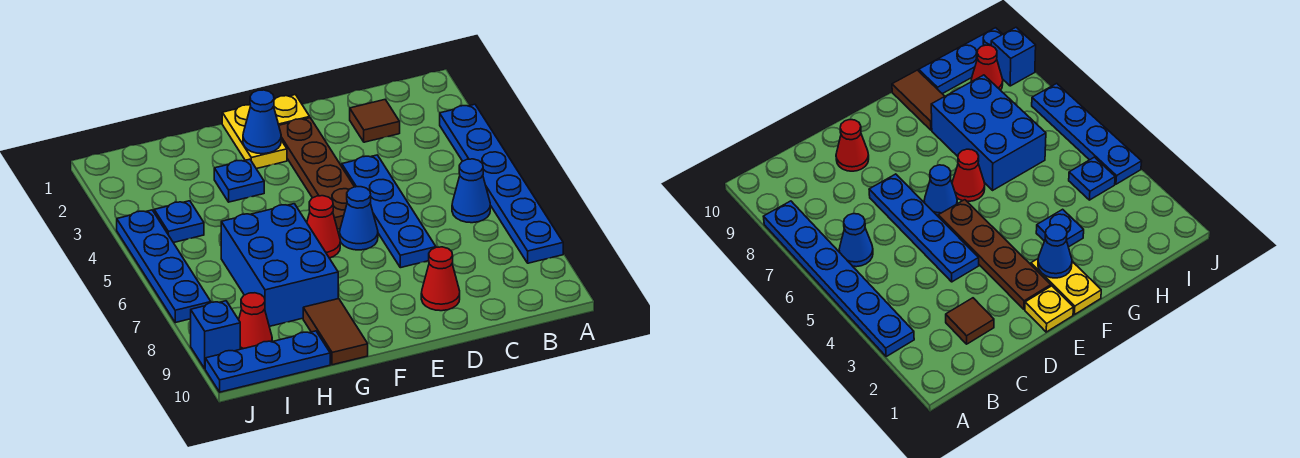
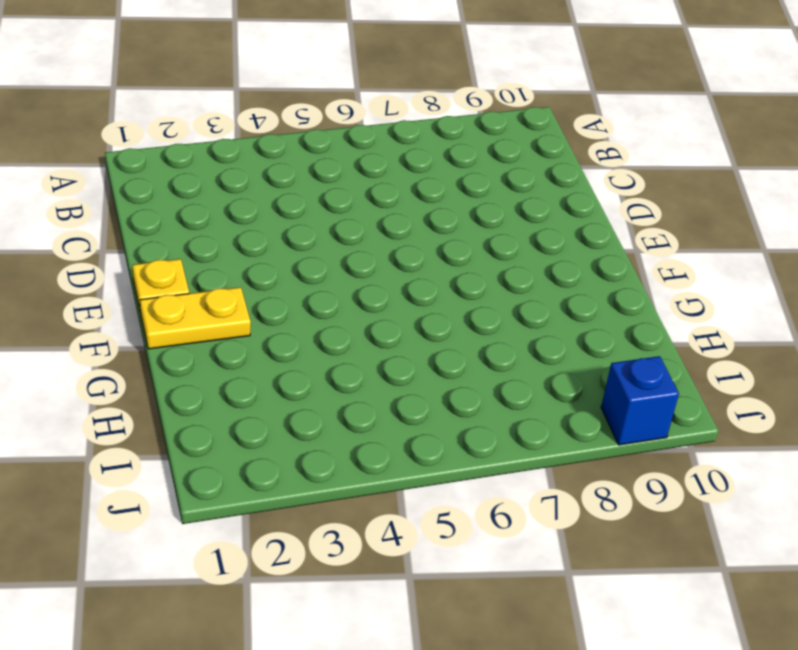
none -> blue plate A3:A8 level 1
none -> blue cone B6 level 1
none -> brown tile C2 level 1

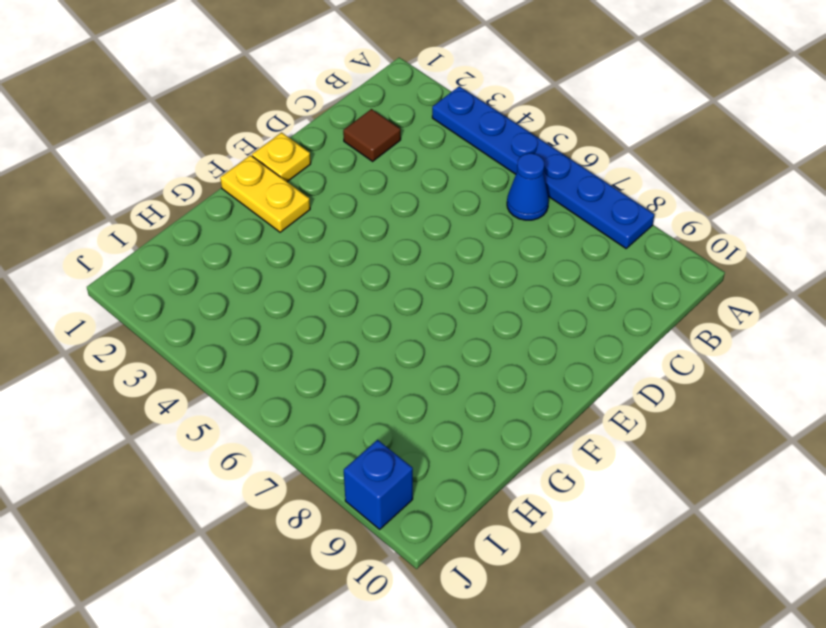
none -> blue plate D4:D7 level 1
none -> red cone D9 level 1
none -> brown plate E2:E5 level 1

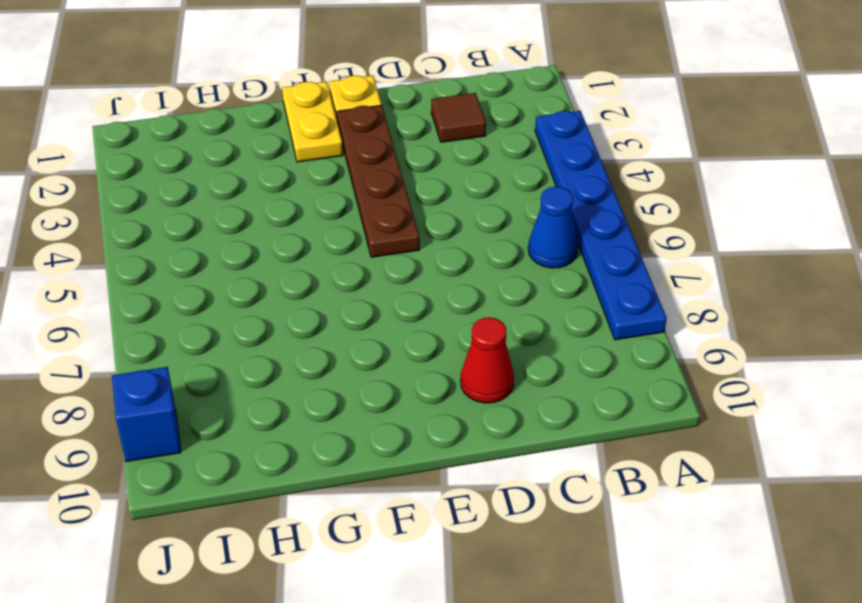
none -> blue plate D4:D7 level 1
none -> blue cone E6 level 1
none -> red cone F6 level 1

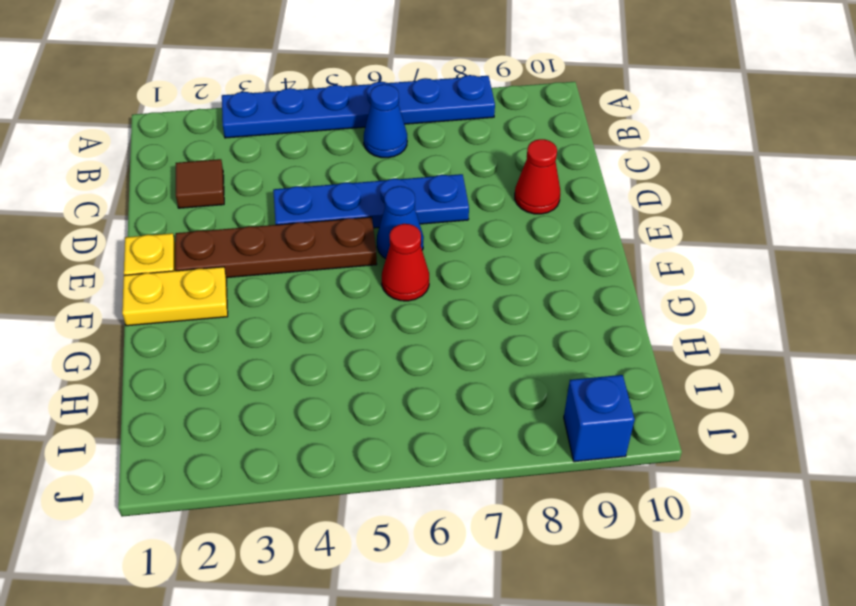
none -> blue plate G3 level 1
none -> blue brick G6:H8 level 1
none -> brown tile G9:G10 level 1

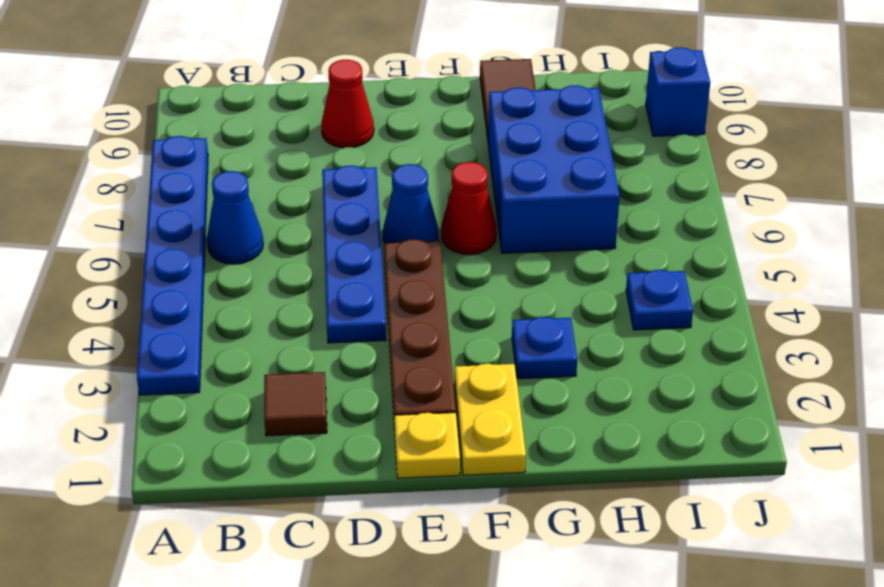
none -> blue plate H10:J10 level 1
none -> red cone I9 level 1
none -> blue plate J4:J7 level 1

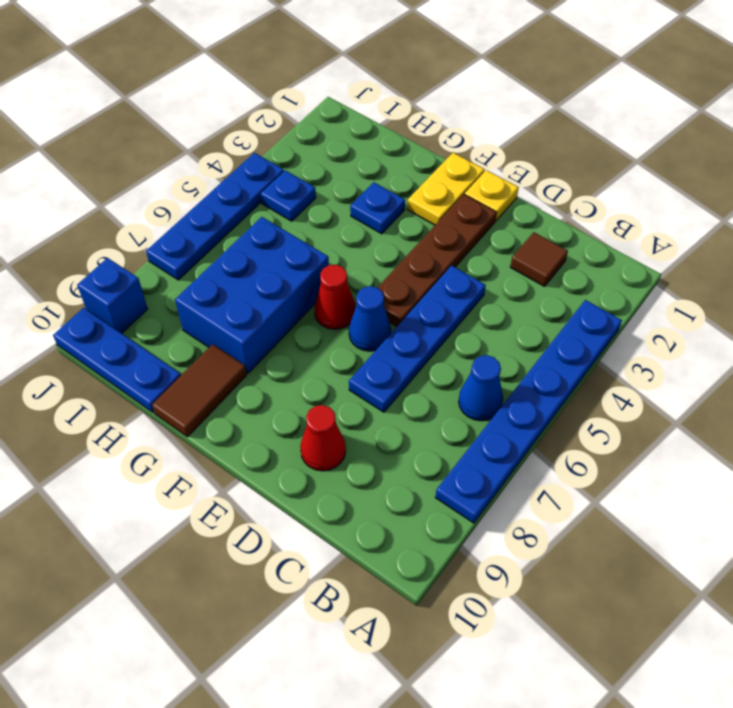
none -> red cone I9 level 1
none -> blue cone F2 level 2

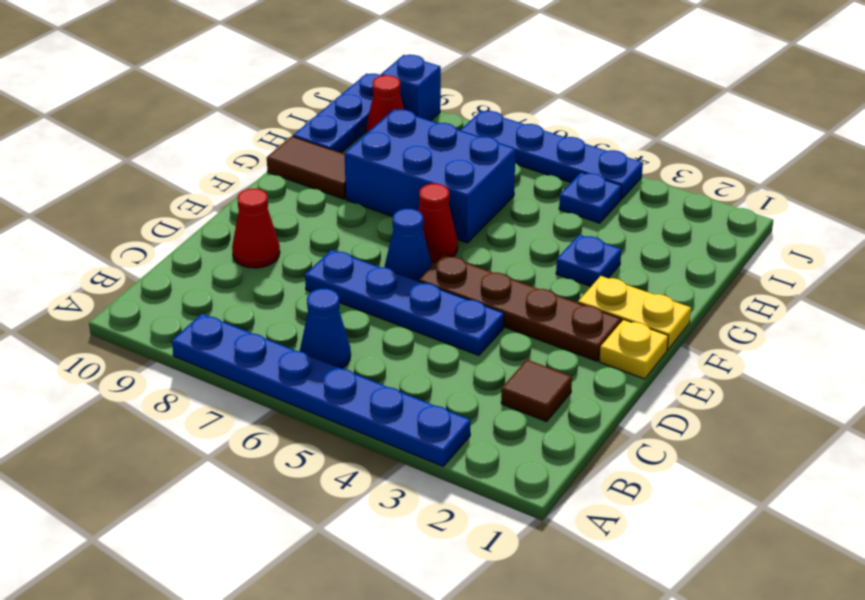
none -> blue cone F2 level 2

